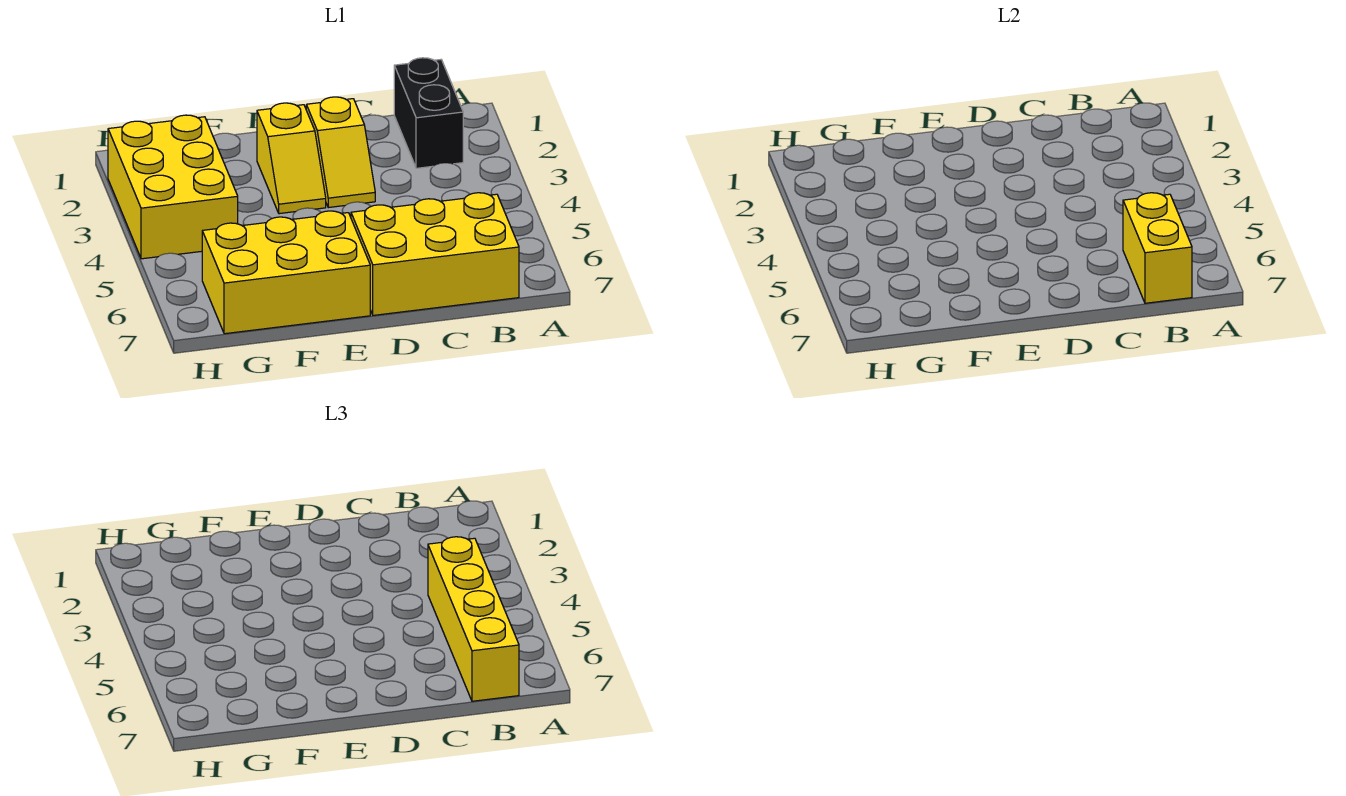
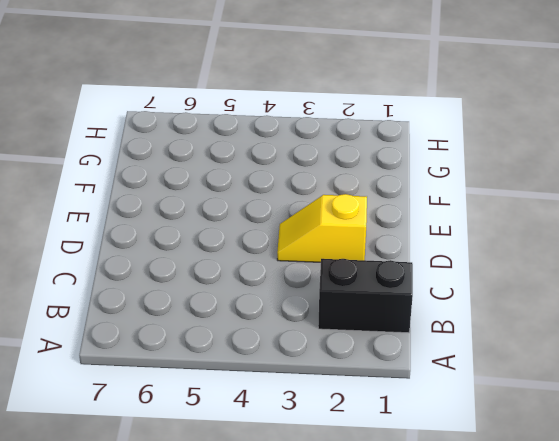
none -> yellow brick B6:D7 level 1
none -> yellow slope E2:E3 level 1 top 2

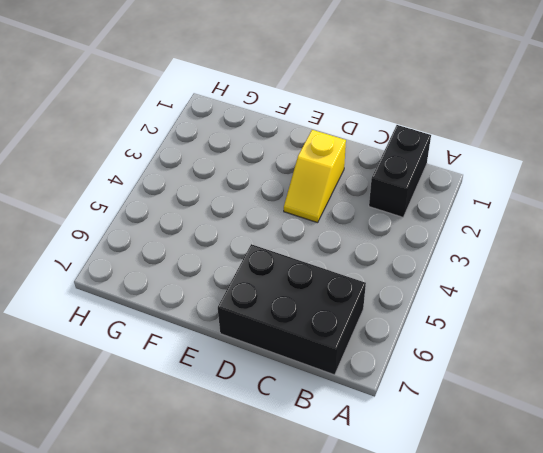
black brick B6:D7 level 1 -> yellow brick B6:D7 level 1
none -> yellow slope E2:E3 level 1 top 2
none -> yellow brick E6:G7 level 1

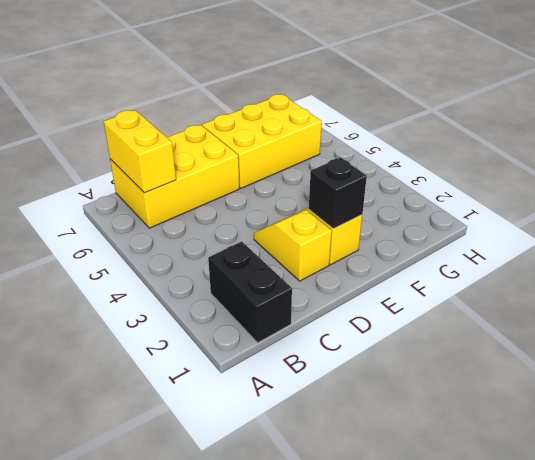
black brick E2 level 2 -> none
none -> yellow brick G2:H4 level 1
none -> yellow brick B4:B7 level 3

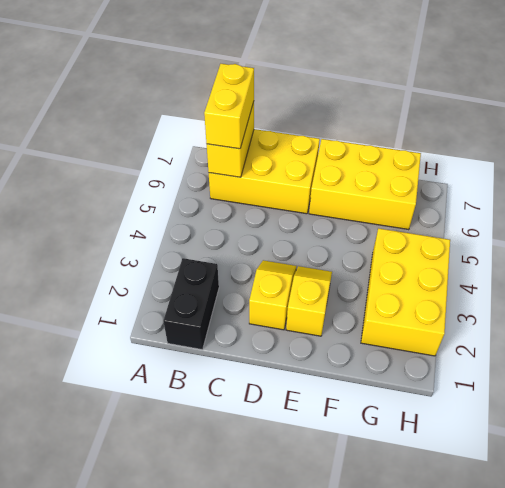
yellow brick B6:B7 level 3 -> yellow brick B4:B7 level 3

